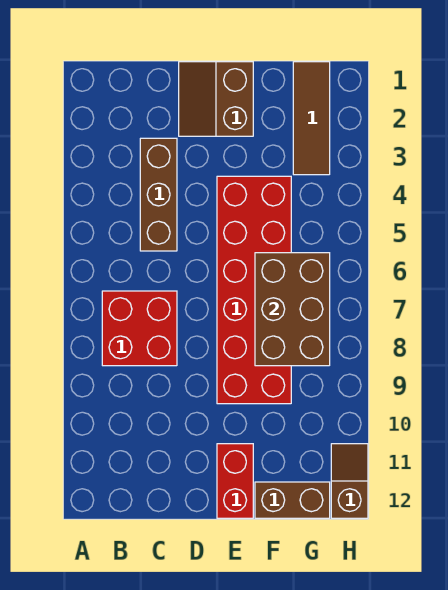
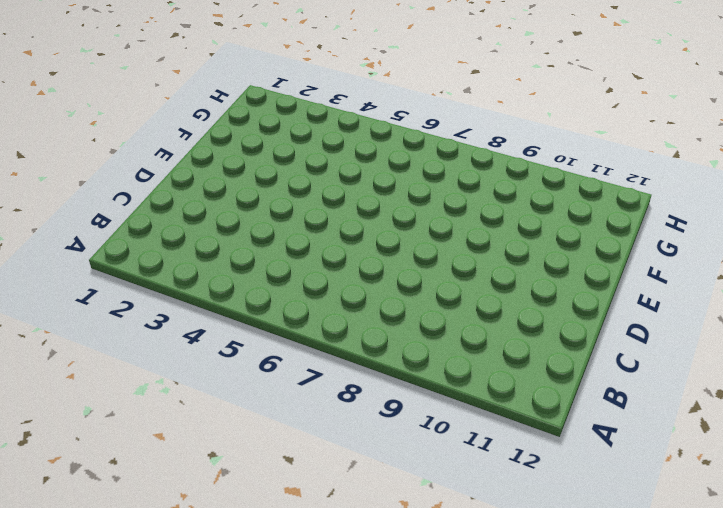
none -> red brick B7:C8 level 1
none -> brown brick C3:C5 level 1

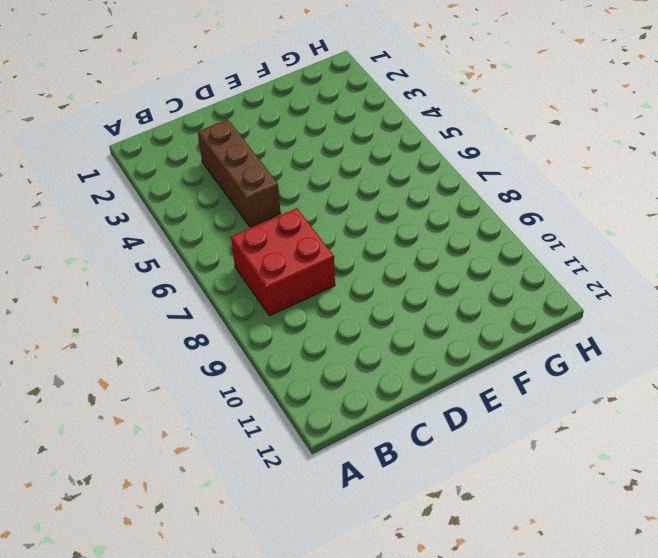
none -> brown slope D1:E2 level 1 top E
none -> red brick E4:F9 level 1

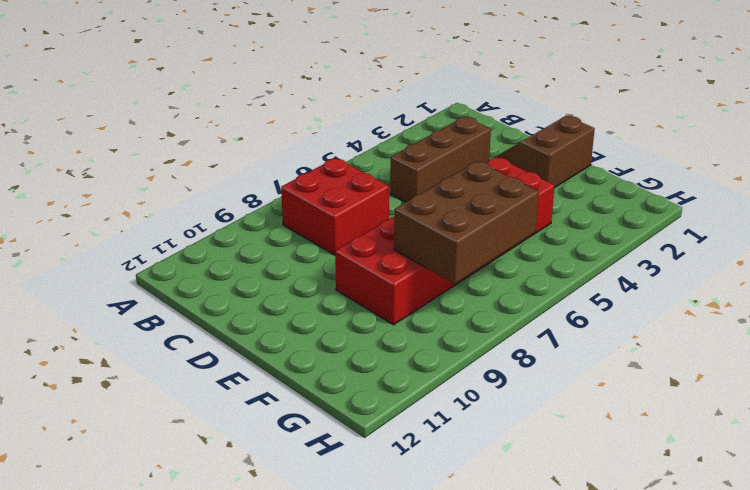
none -> red brick E11:E12 level 1
none -> brown brick F12:G12 level 1

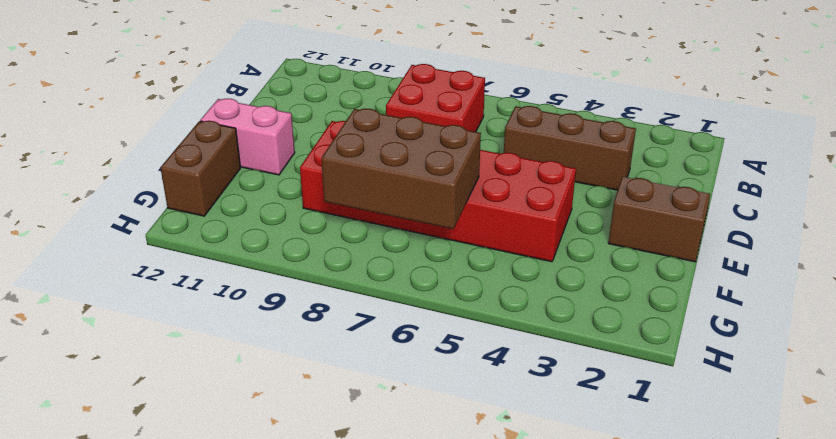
pink brick E11:E12 level 1 -> red brick E11:E12 level 1
none -> brown tile G1:G3 level 1
none -> brown slope H11:H12 level 1 top 12

